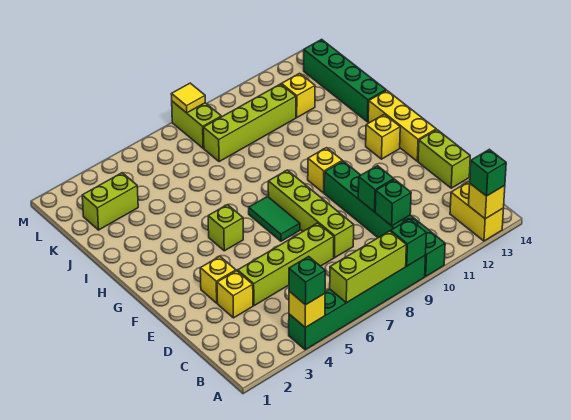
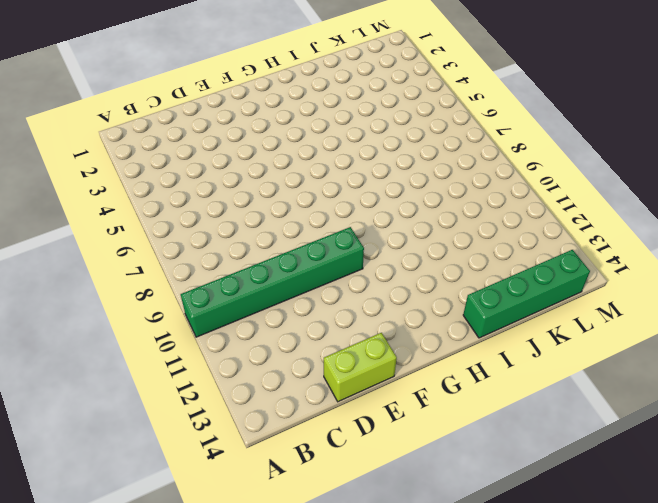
none -> green brick A4:A9 level 1
none -> yellow brick A13:B13 level 1
none -> yellow brick D3 level 1

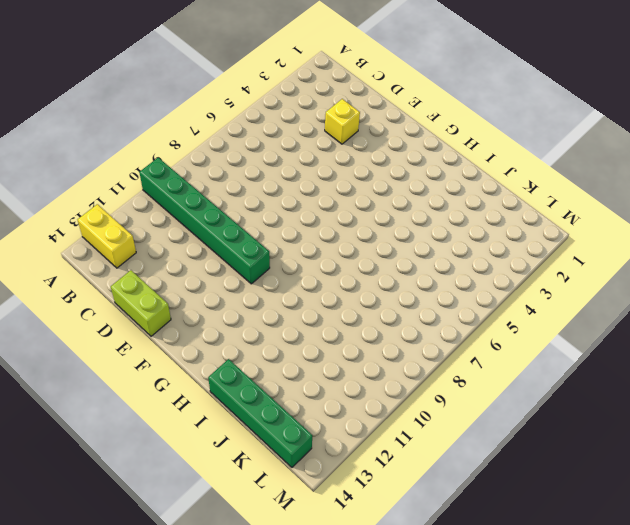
none -> green brick A4:A9 level 1
none -> lime brick D4:D7 level 1
none -> lime brick D8:G8 level 1

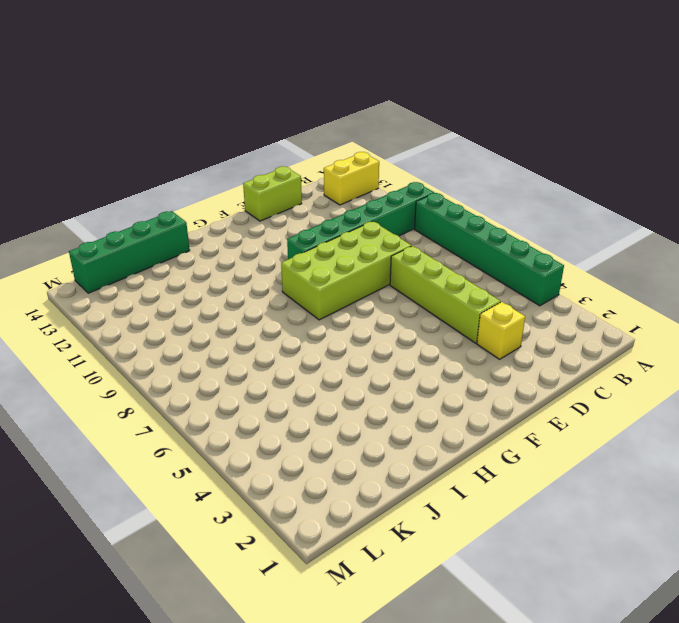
lime brick D8:G9 level 1 -> lime brick D8:G8 level 1
none -> yellow brick E3 level 1
none -> green tile F7:G7 level 1
none -> yellow brick F14:H14 level 1

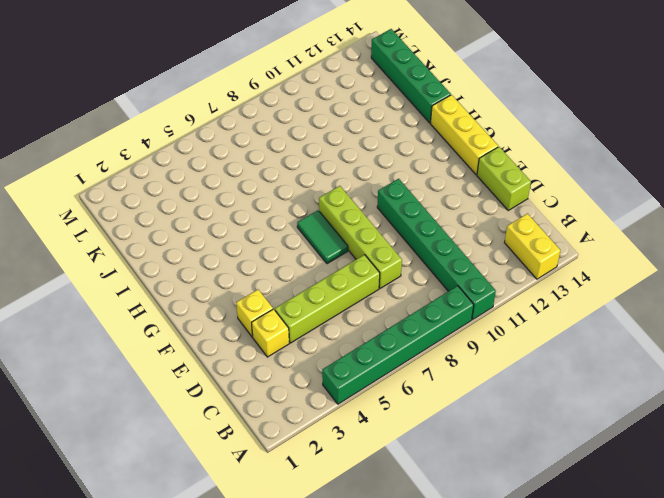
none -> lime brick G5 level 1
none -> yellow brick G10 level 1
none -> yellow brick G13 level 1

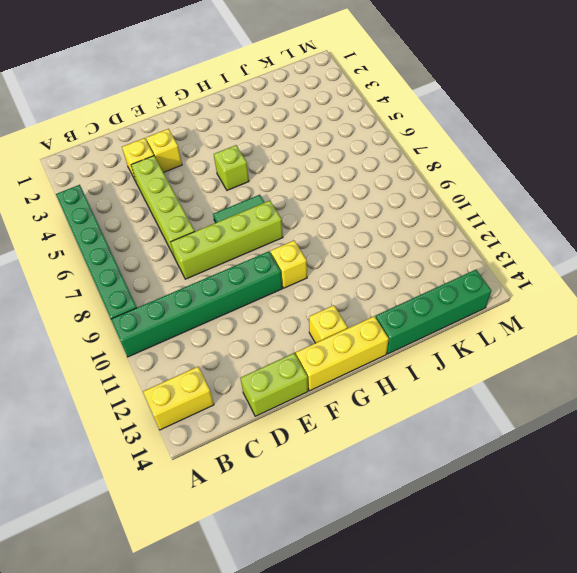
none -> lime brick K2:K3 level 1
none -> lime brick K8:K11 level 1
none -> yellow brick K12 level 1

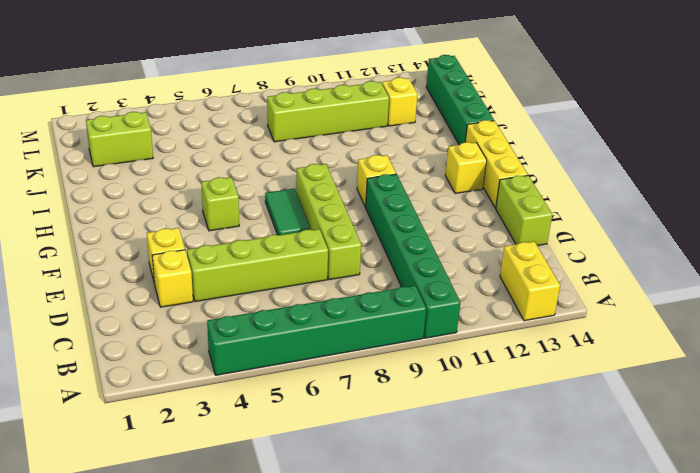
none -> lime brick L8:M8 level 1
none -> yellow brick A4 level 2
none -> lime brick A6:A8 level 2

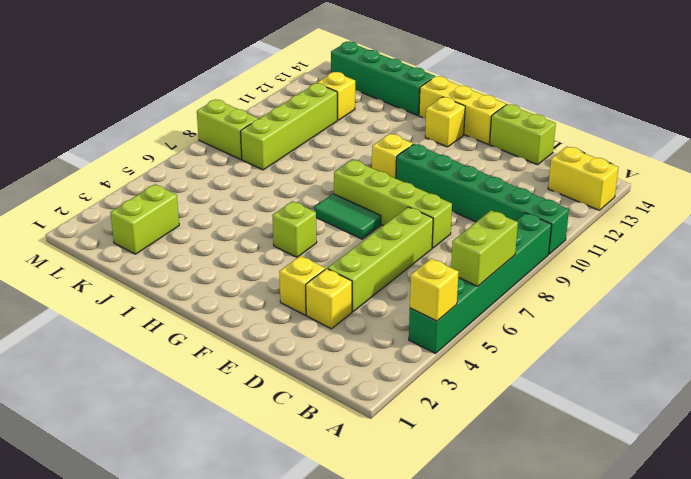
lime brick A6:A7 level 2 -> lime brick A6:A8 level 2
none -> green brick A9 level 2
none -> yellow brick A13 level 2
none -> green brick C10 level 2

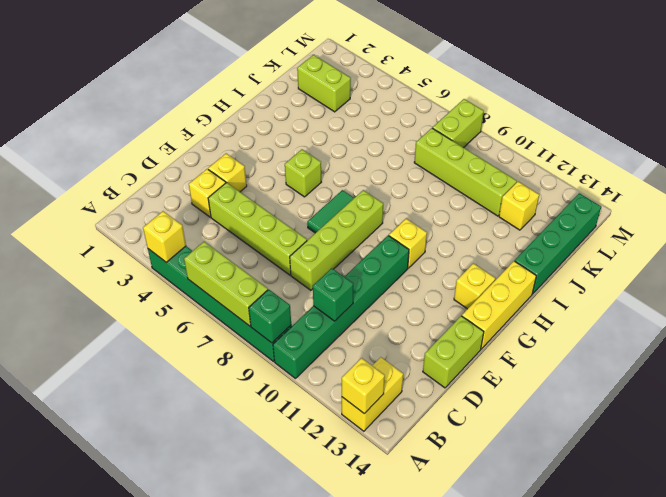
none -> green brick D10 level 2
none -> yellow tile M8 level 2
none -> green brick A4 level 3

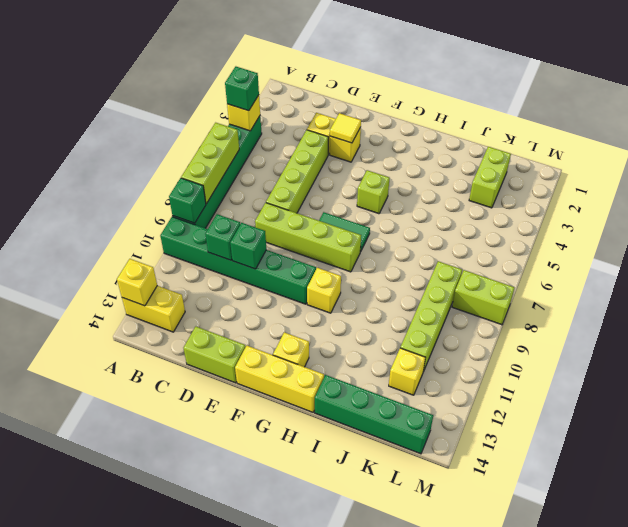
yellow tile E3 level 2 -> yellow tile M8 level 2
none -> green brick A13 level 3

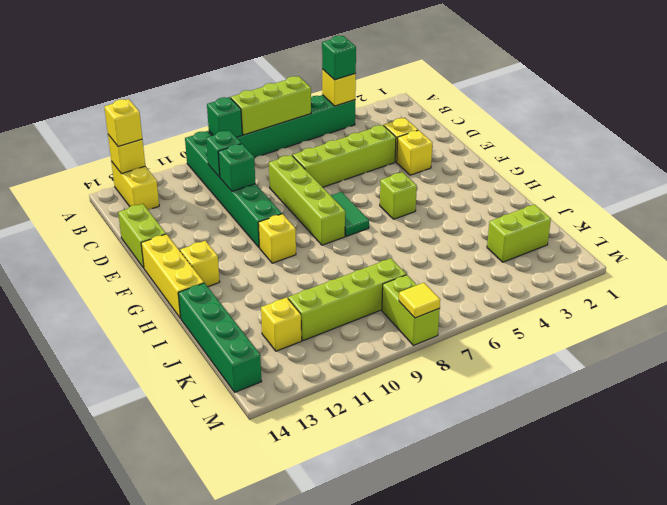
yellow brick A13 level 3 -> green brick A13 level 3

